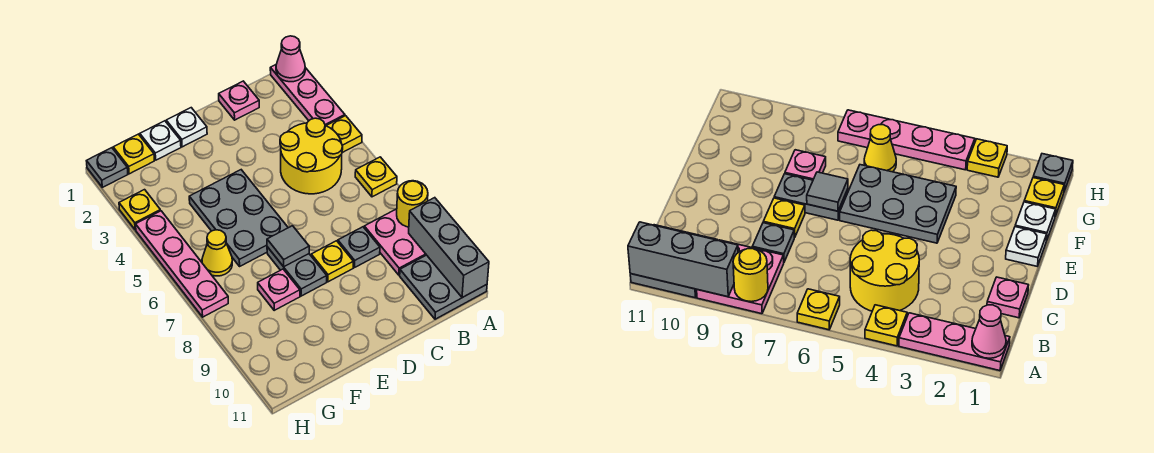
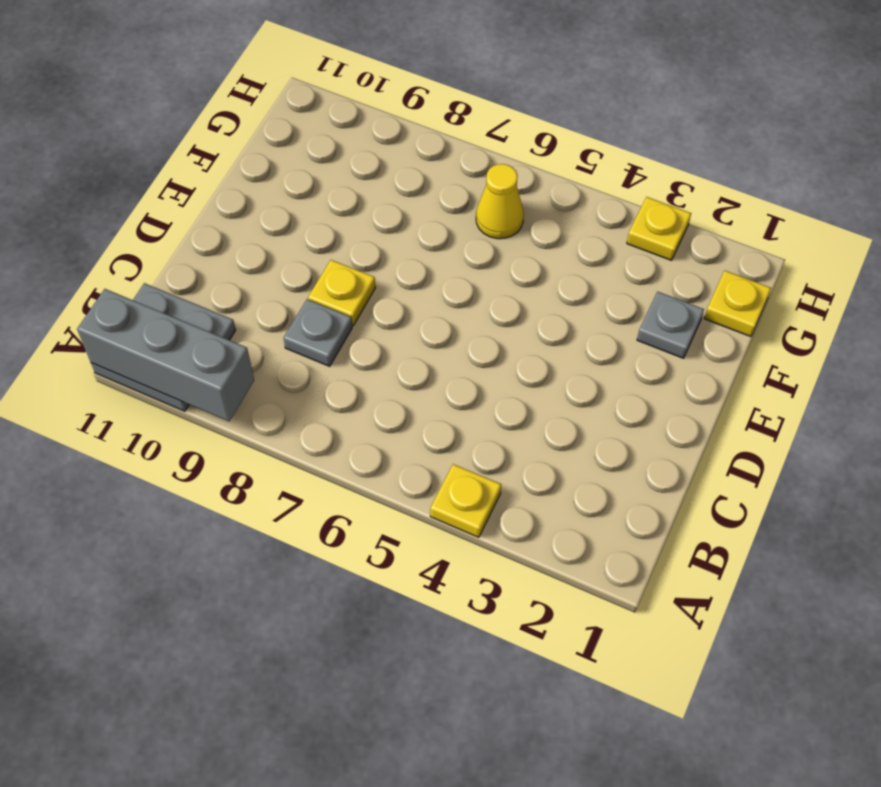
grey plate F2 level 1 -> grey plate H1 level 1
none -> pink plate A1:A3 level 1
none -> yellow plate A6 level 1
none -> pink plate A8:B9 level 1

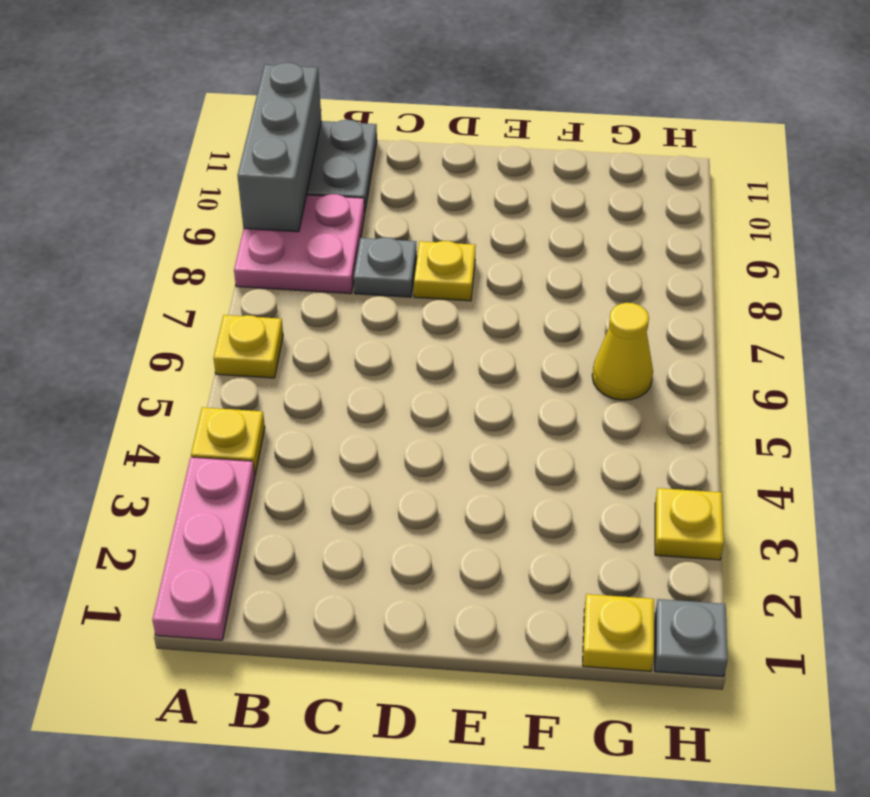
none -> yellow round brick B4:C5 level 1
none -> pink plate C1 level 1
none -> white plate E1 level 1

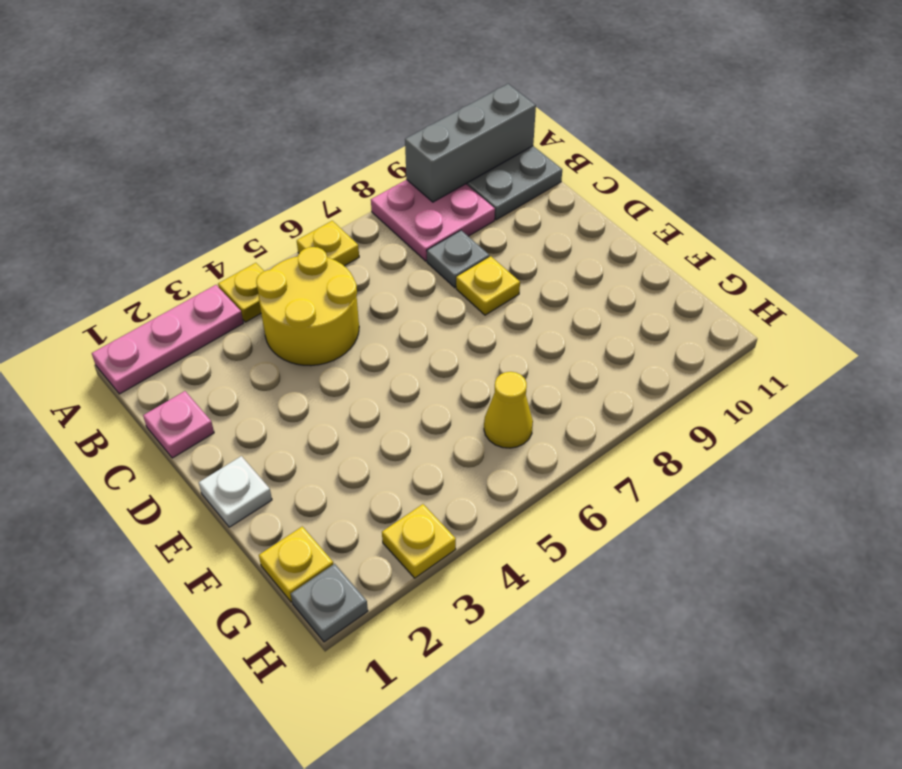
none -> grey plate E4:F6 level 1
none -> grey plate E7:E8 level 1
none -> white plate F1 level 1

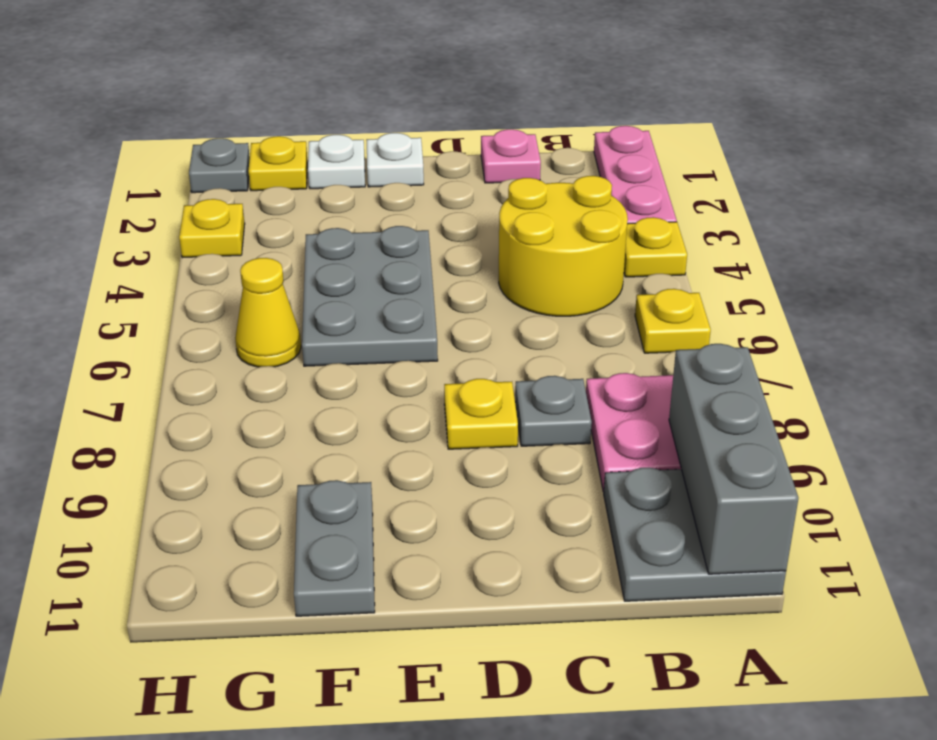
grey plate F10:F11 level 1 -> grey plate E7:E8 level 1
none -> pink plate F8 level 1
none -> pink plate H4:H7 level 1
none -> pink cone A1 level 2

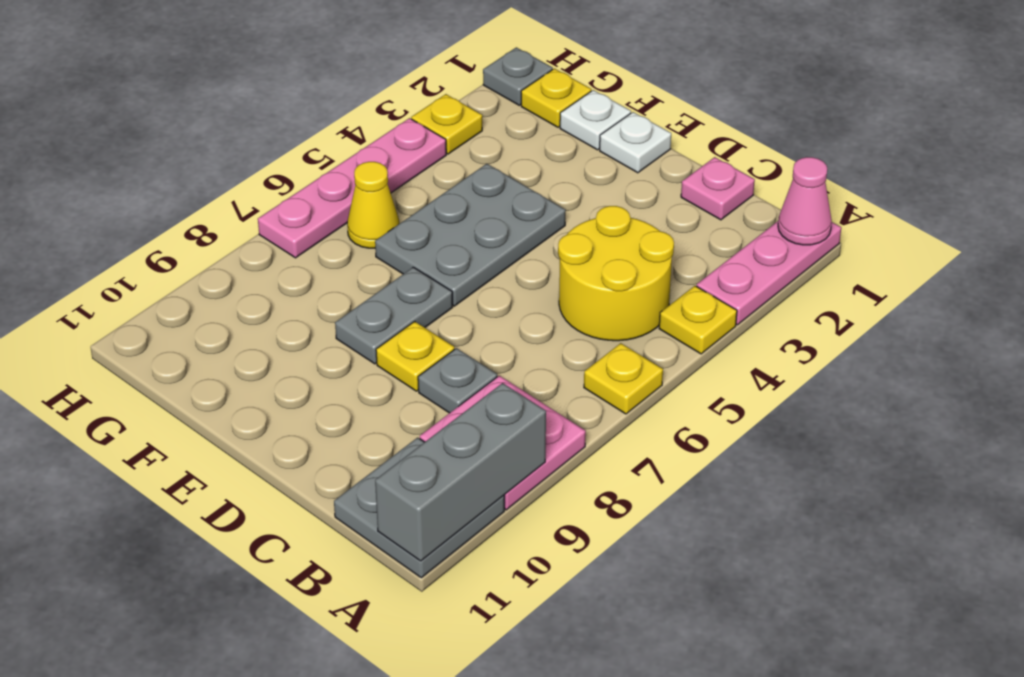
none -> pink plate F8 level 1
none -> yellow round brick A8 level 2
none -> grey tile E7 level 2

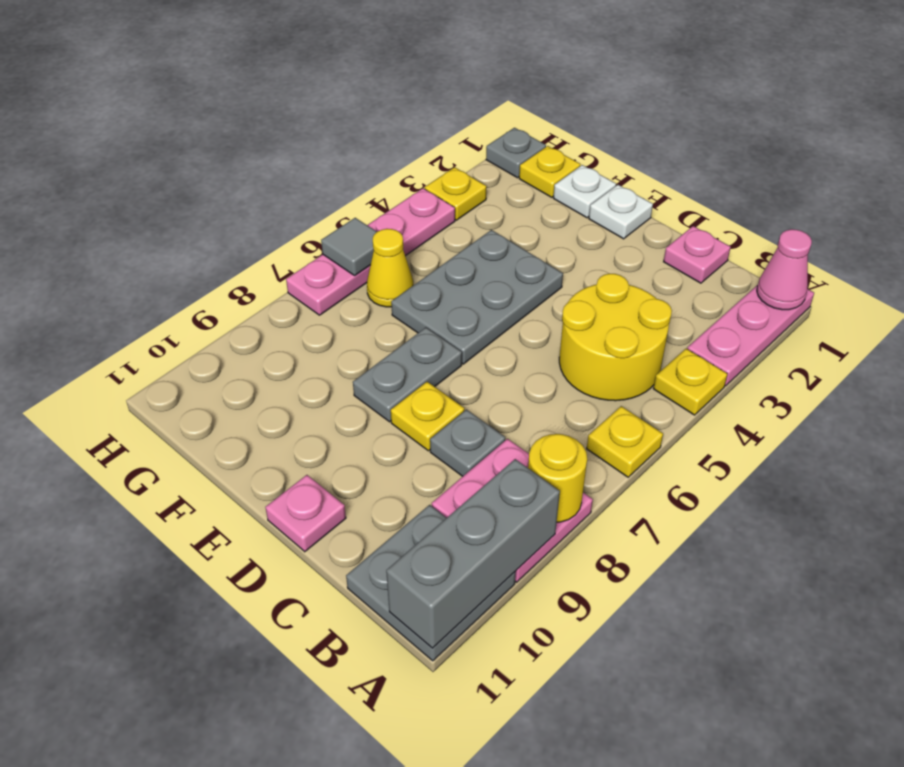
pink plate D11 level 1 -> pink plate F8 level 1
grey tile H6 level 2 -> grey tile E7 level 2

